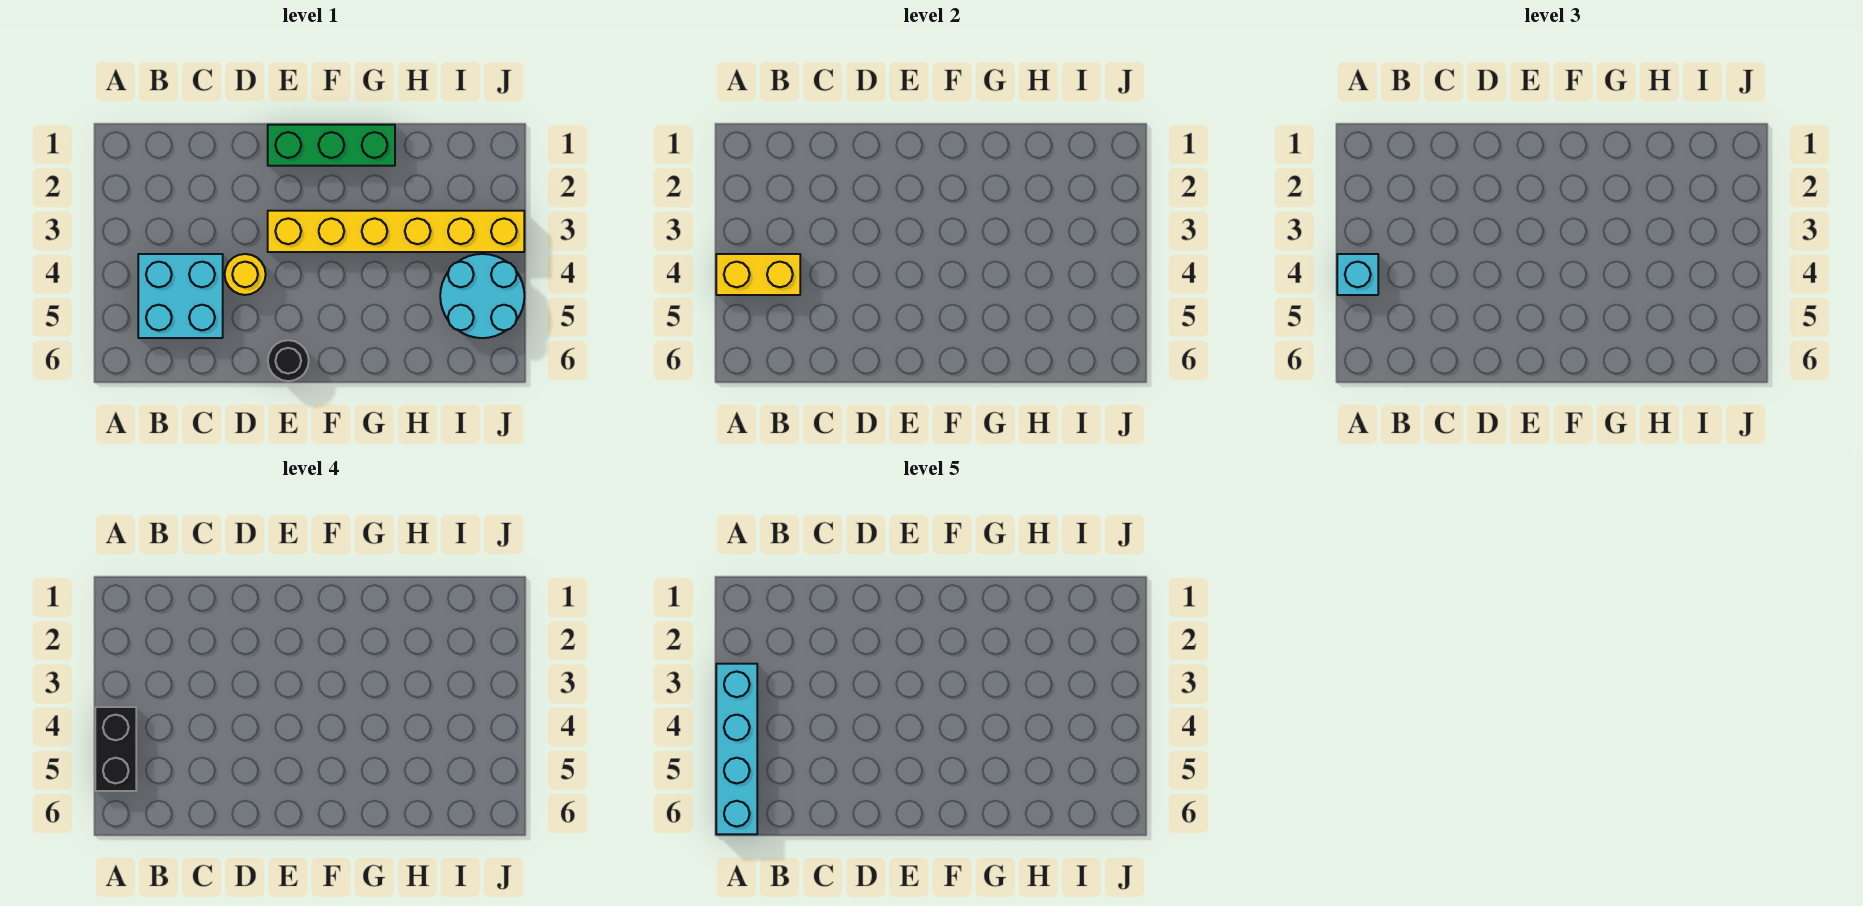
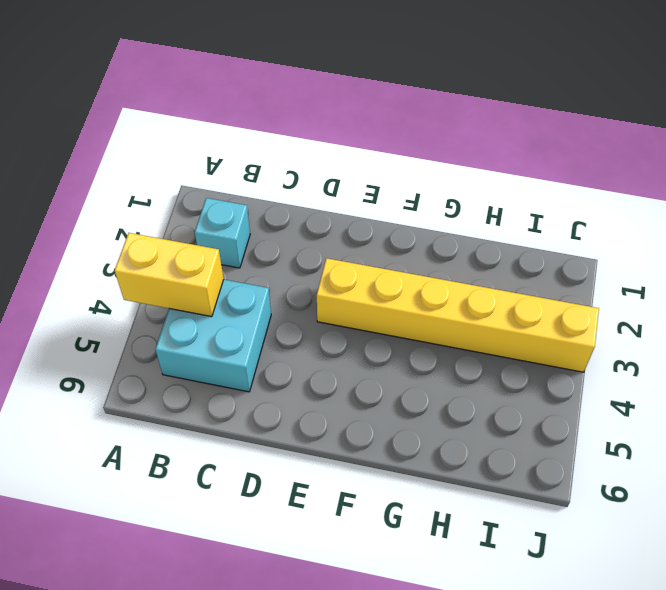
cyan brick B2 level 1 -> cyan brick A4 level 3
none -> yellow round brick D4 level 1
none -> green brick E1:G1 level 1

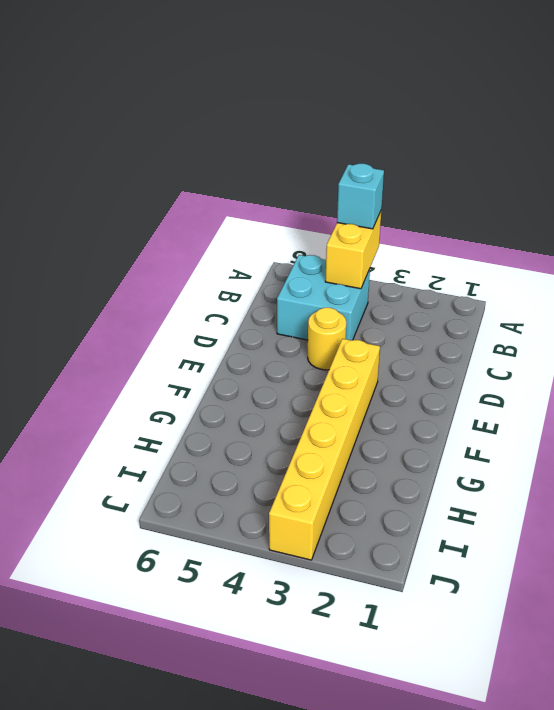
none -> green brick E1:G1 level 1
none -> black round brick E6 level 1

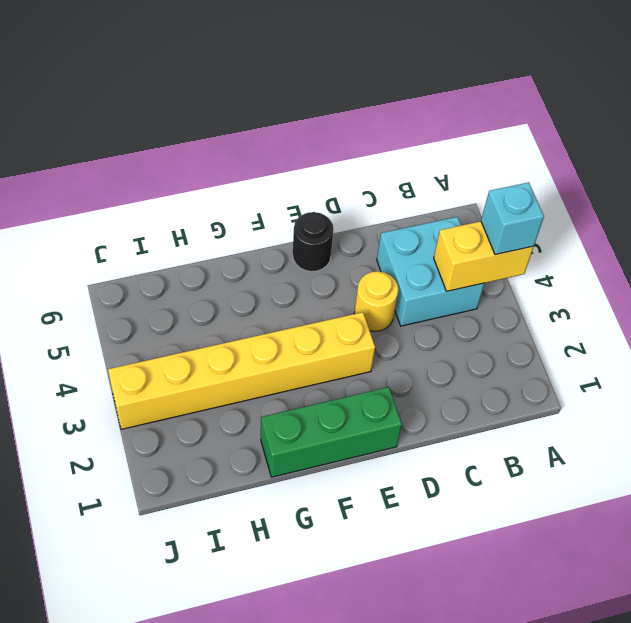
none -> cyan round brick I4:J5 level 1
none -> black brick A4:A5 level 4

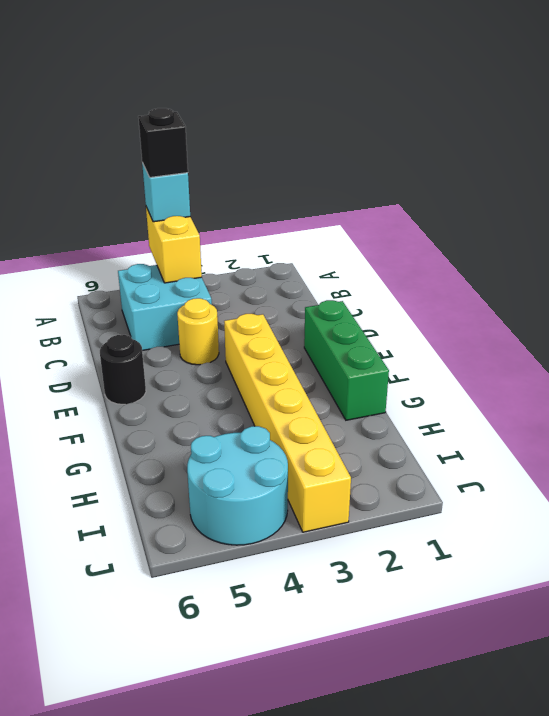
black brick A4 level 4 -> black brick A4:A5 level 4
none -> cyan brick A3:A6 level 5

